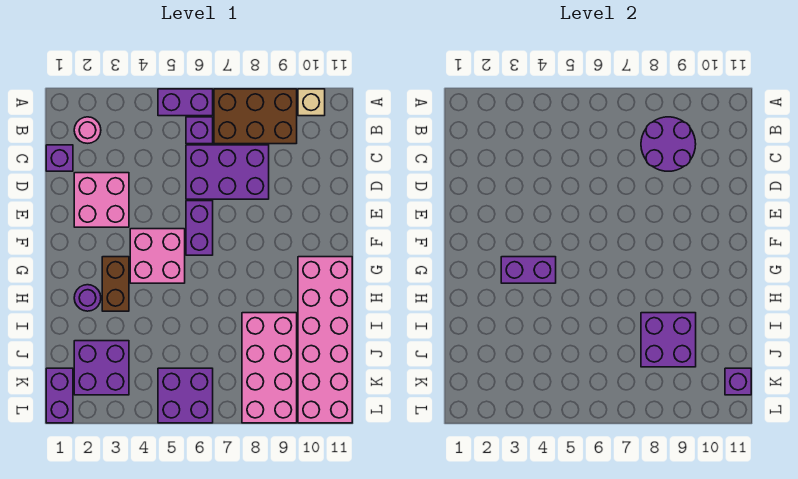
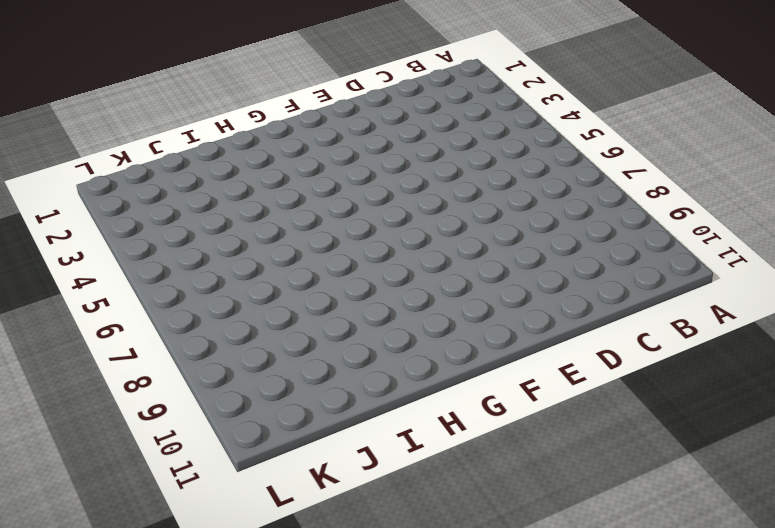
none -> purple brick A5:A6 level 1
none -> brown brick A7:B9 level 1
none -> tan brick A10 level 1

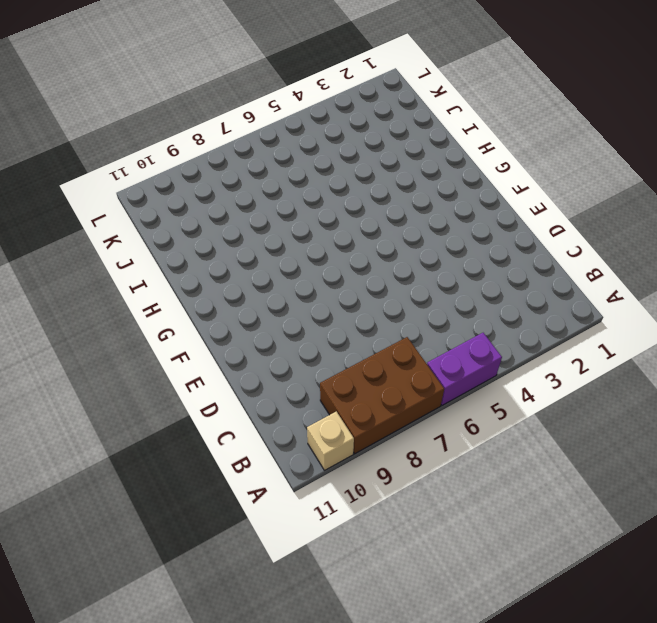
none -> pink round brick B2 level 1
none -> purple brick B6 level 1
none -> purple brick C1 level 1

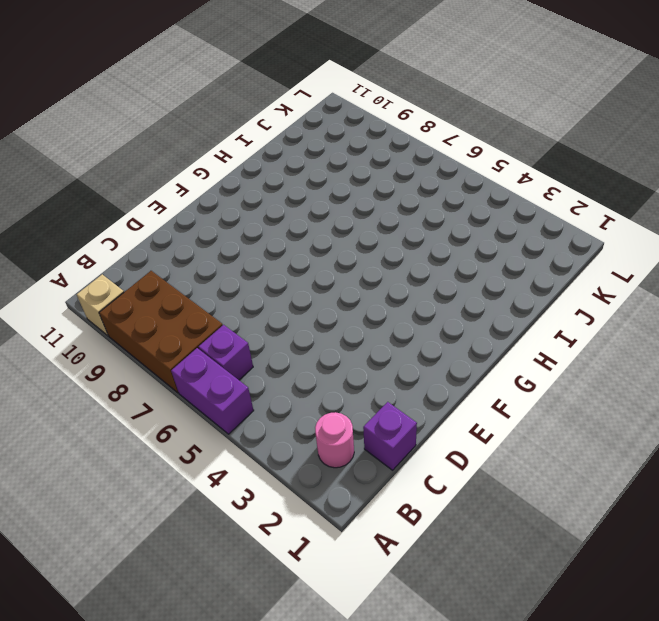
none -> purple brick C6:D8 level 1
none -> pink brick D2:E3 level 1
none -> purple brick E6:F6 level 1

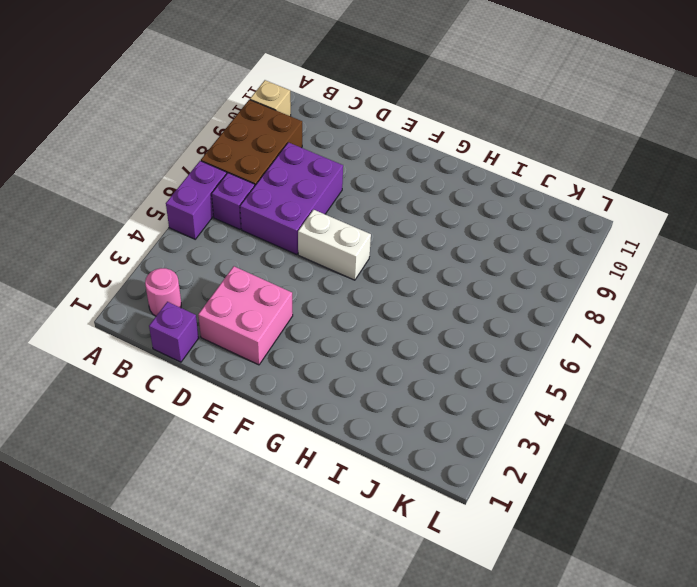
white brick E6:F6 level 1 -> purple brick E6:F6 level 1
none -> pink brick F4:G5 level 1
none -> brown brick G3:H3 level 1
none -> pink brick G10:L11 level 1

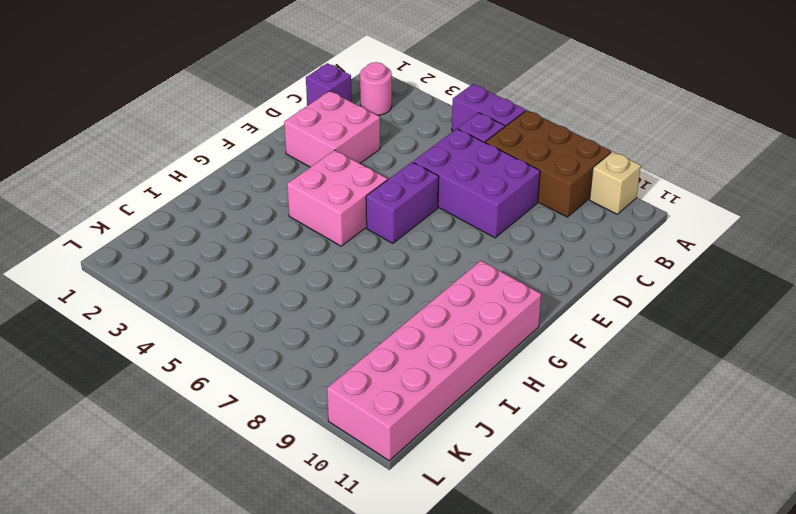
none -> brown brick G3:H3 level 1
none -> purple round brick H2 level 1
none -> pink brick I8:L9 level 1

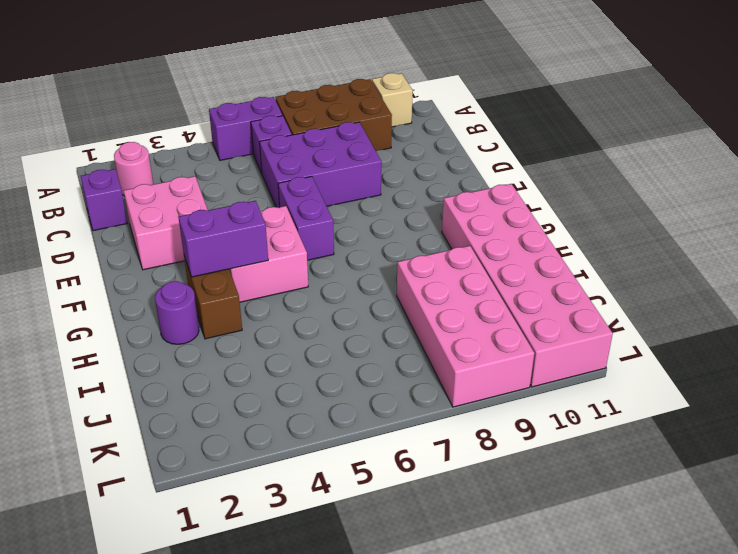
none -> purple brick J2:K3 level 1
none -> purple brick K1:L1 level 1
none -> purple brick K5:L6 level 1

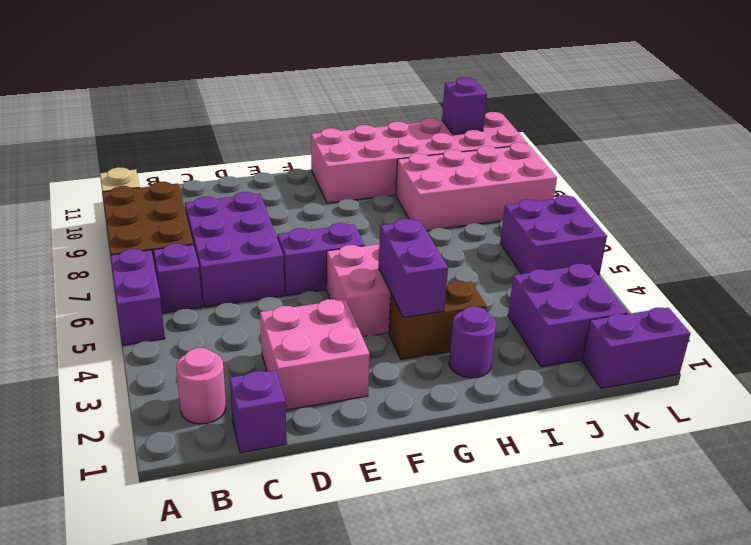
none -> purple round brick B8:C9 level 2
none -> purple brick I8:J9 level 2

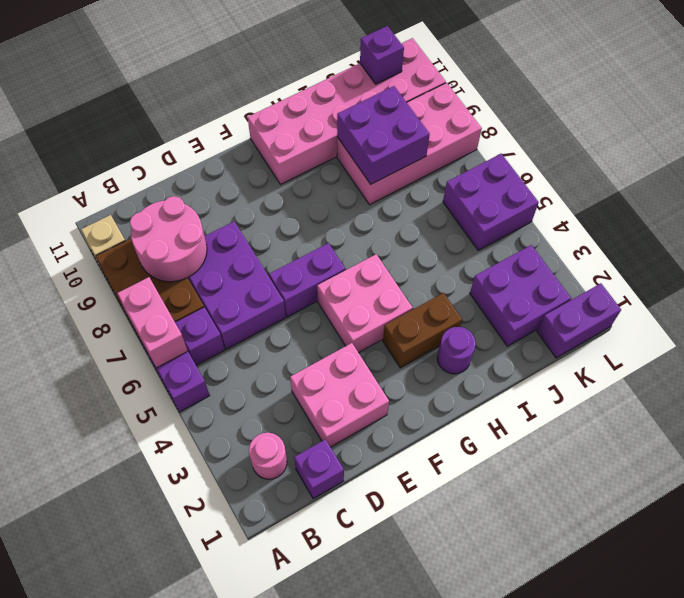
pink brick A6:A7 level 2 -> none
pink round brick B8:C9 level 2 -> purple round brick B8:C9 level 2
none -> purple brick G3:G4 level 2

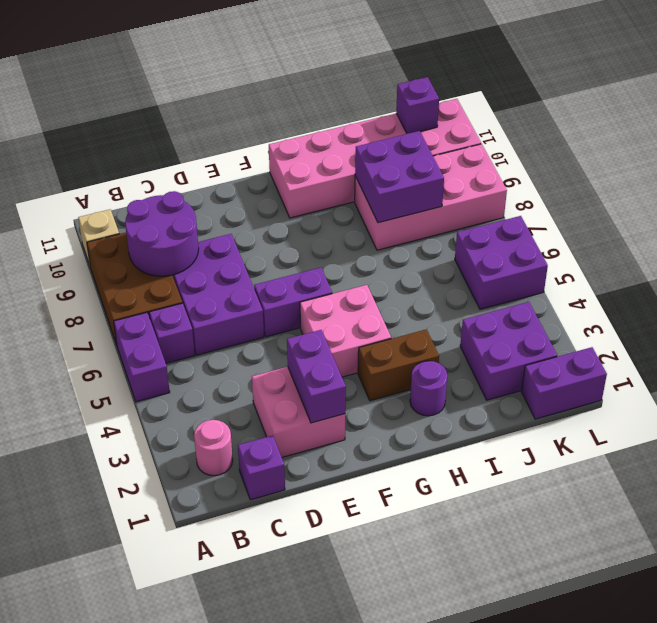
purple brick E2:E3 level 2 -> purple brick G3:G4 level 2

